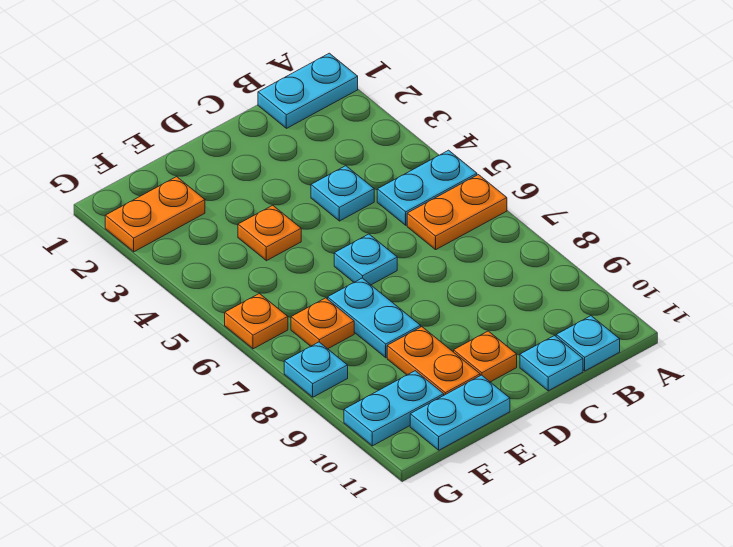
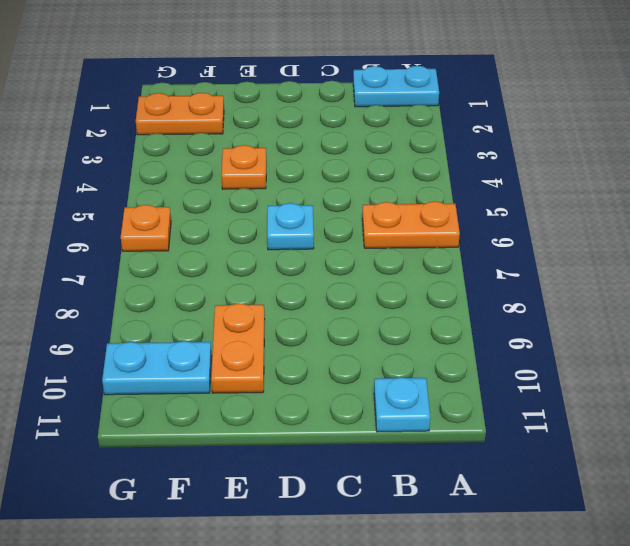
none -> cyan plate A5:B5 level 1
none -> cyan plate C4 level 1
none -> cyan plate C11 level 1

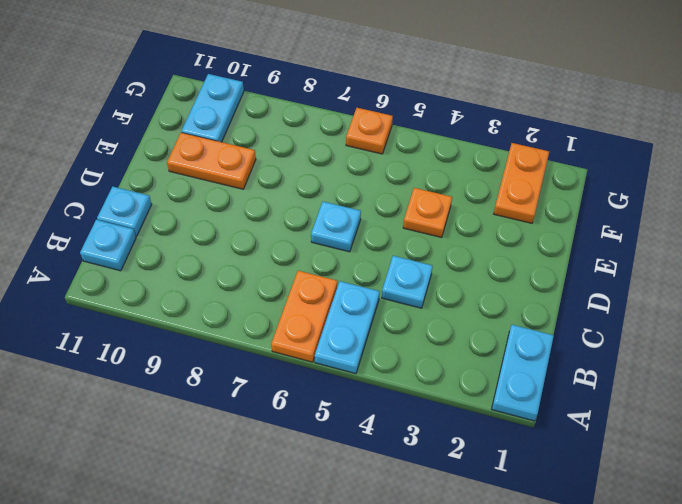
none -> orange plate D10 level 1
none -> cyan plate E7:E8 level 1
none -> cyan plate E11:F11 level 1

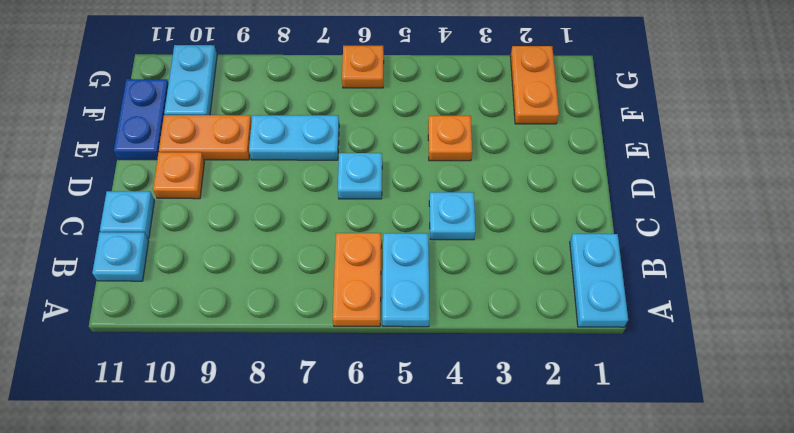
blue plate E11:F11 level 1 -> cyan plate E11:F11 level 1
none -> orange plate F7 level 1
none -> cyan plate G8 level 1

